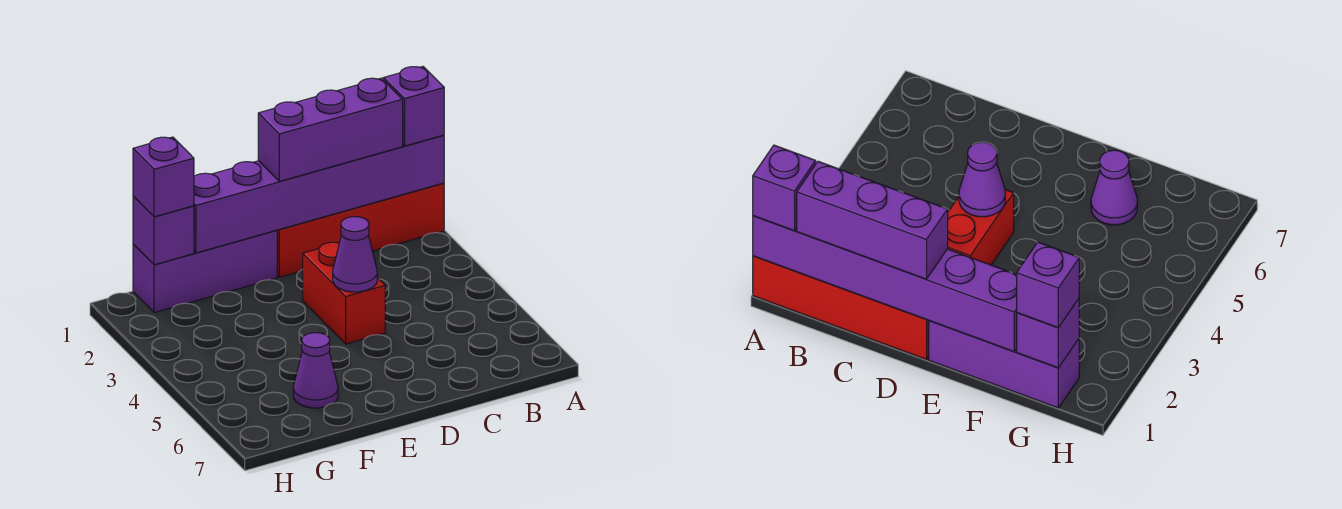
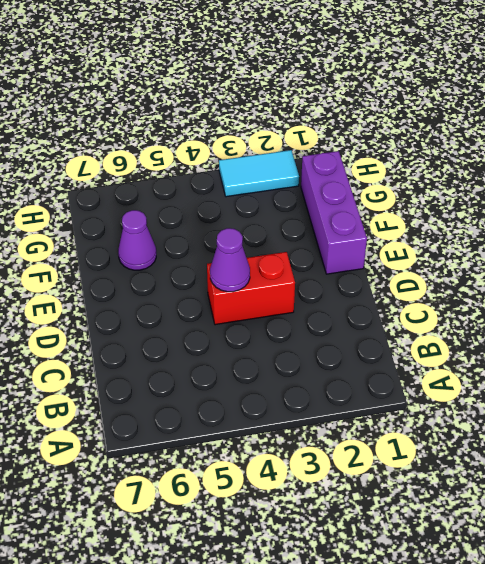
cyan tile H2:H3 level 1 -> none
none -> red brick A1:D1 level 1
none -> purple brick A1:F1 level 2

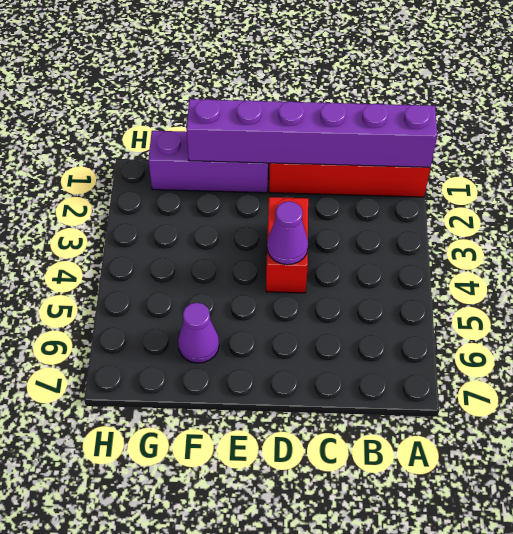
none -> purple brick G1 level 2
none -> purple brick A1 level 3

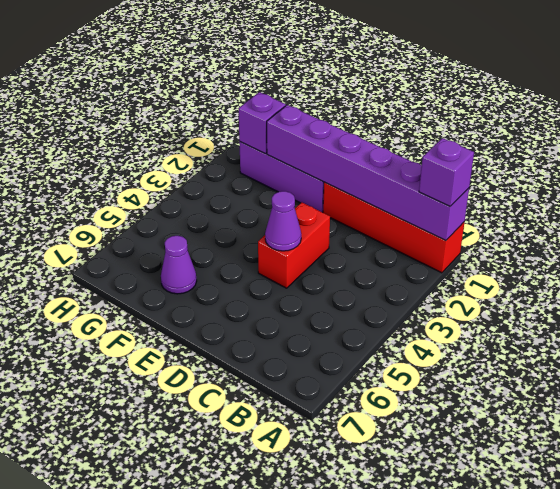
none -> purple brick B1:D1 level 3
none -> purple brick G1 level 3

